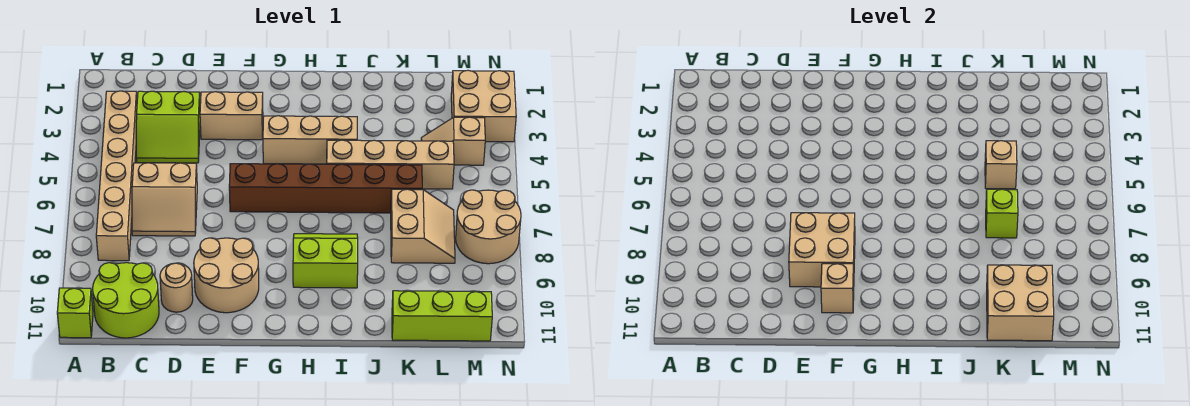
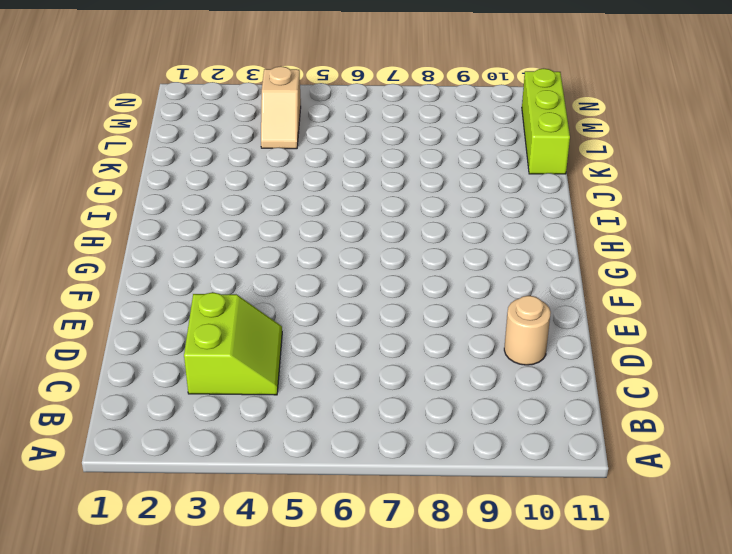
none -> lime brick A11 level 1
none -> tan brick B3:B8 level 1
none -> lime round brick B10:C11 level 1

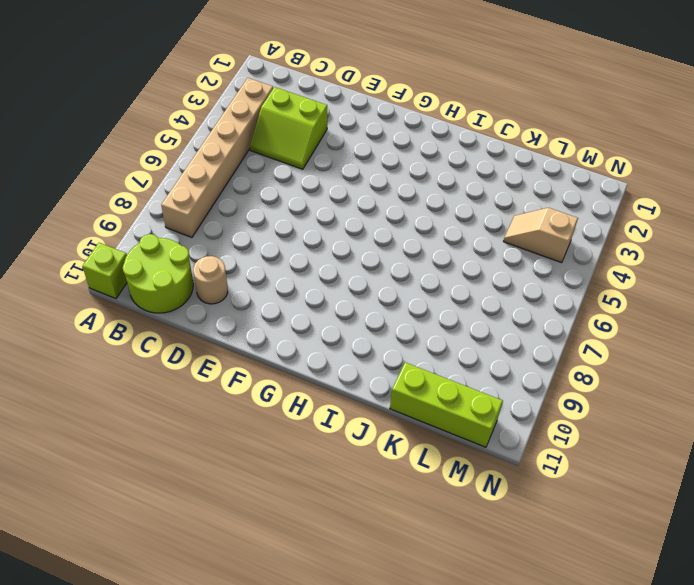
none -> tan slope C6:D7 level 1 top 6
none -> tan brick E3:F3 level 1
none -> tan round brick E9:F10 level 1

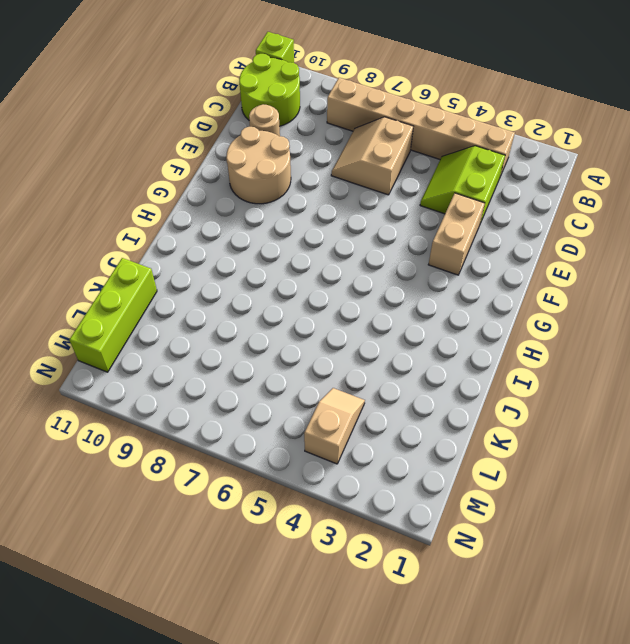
none -> brown brick F6:K6 level 1
none -> tan brick G4:I4 level 1
none -> lime slope H8:I9 level 1 top 9

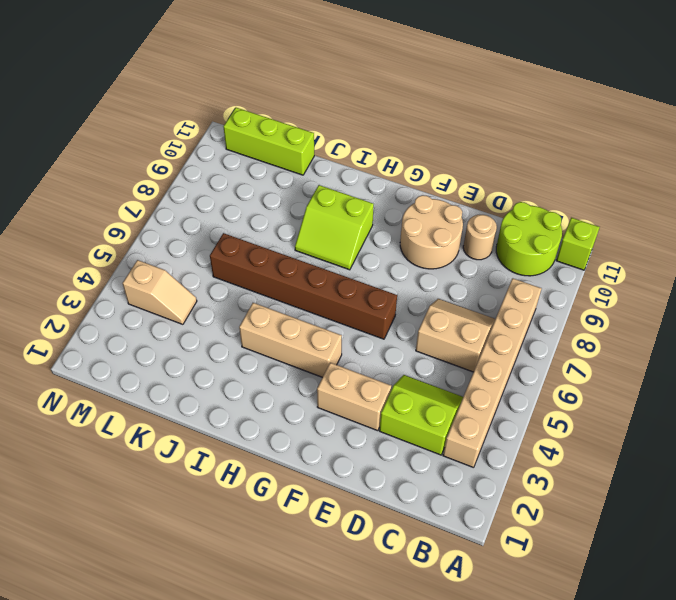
none -> tan brick I5:L5 level 1
none -> tan slope K7:L8 level 1 top K
none -> tan brick M2:N3 level 1

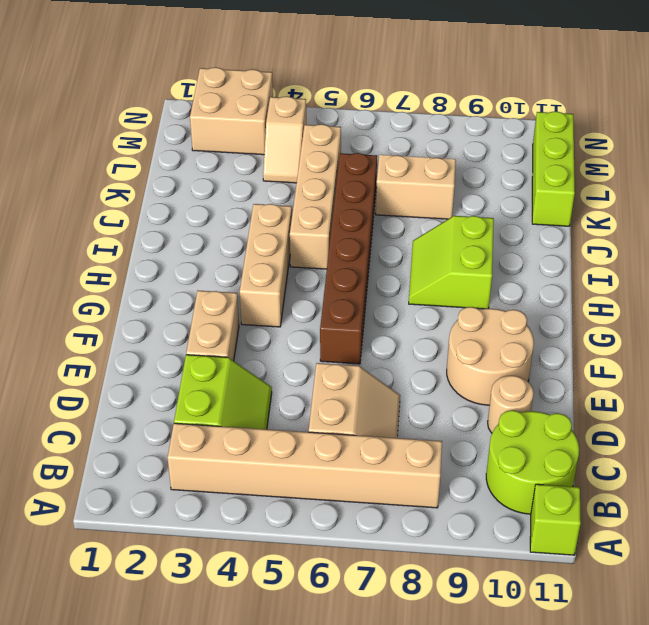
none -> tan round brick M7:N8 level 1
none -> tan brick E8:F9 level 2
none -> tan brick F10 level 2

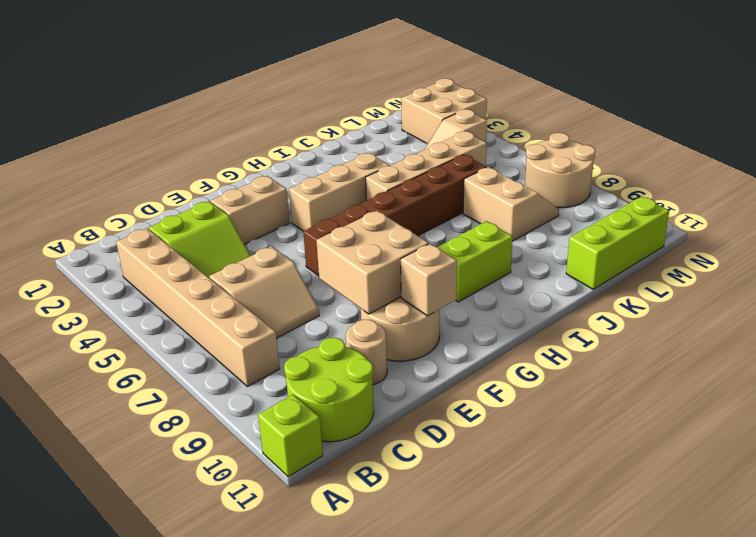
none -> tan brick K5 level 2
none -> lime brick K7 level 2
none -> tan brick K10:L11 level 2

